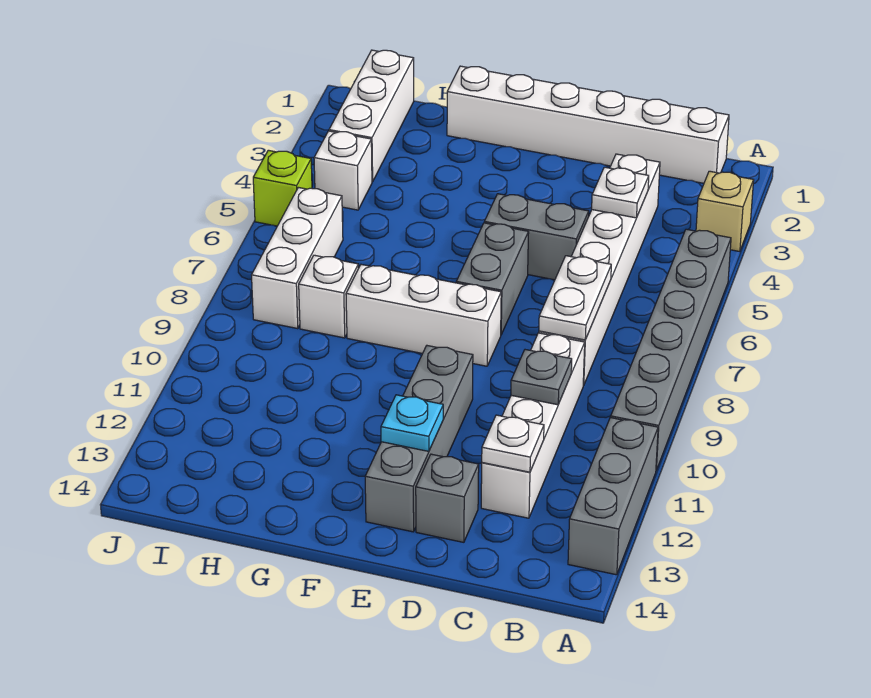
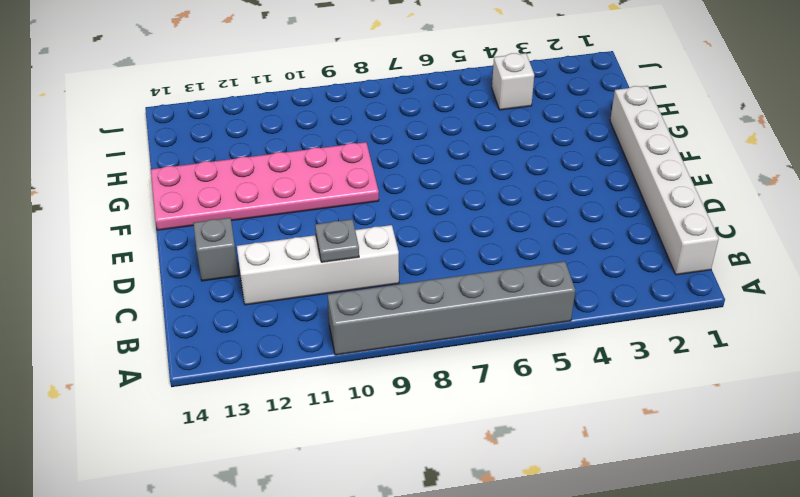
pink plate F9:G14 level 1 -> none
none -> tan brick A3 level 1
none -> grey brick A11:A13 level 1
none -> white brick C3:C8 level 1

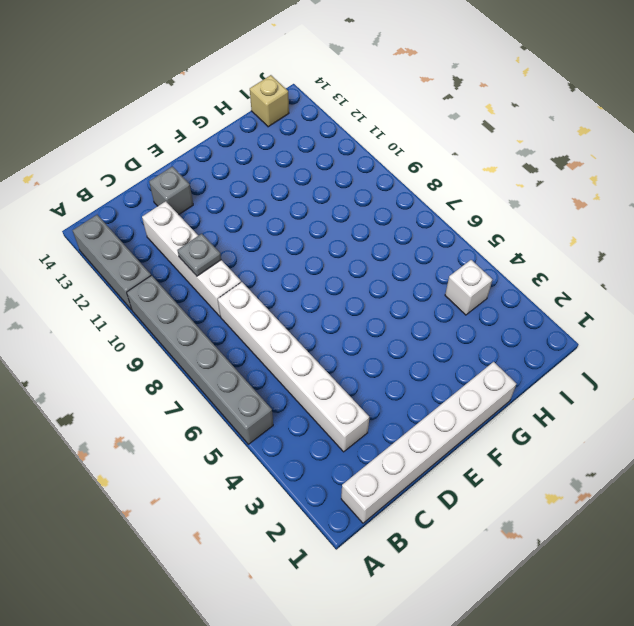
tan brick I14 level 1 -> tan brick A3 level 1
none -> grey brick D5:E5 level 1
none -> grey brick E6:E7 level 1
none -> white brick E8:G8 level 1

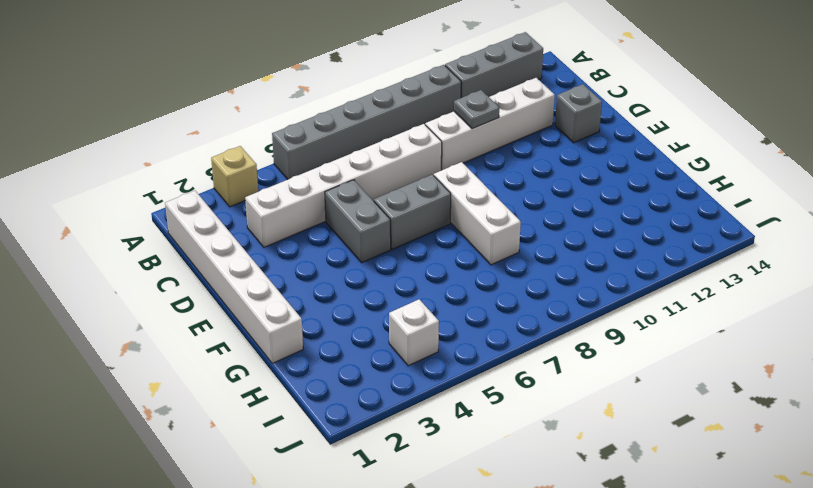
none -> grey brick E10:E13 level 1
none -> white brick H8 level 1
none -> white brick I1:I3 level 1

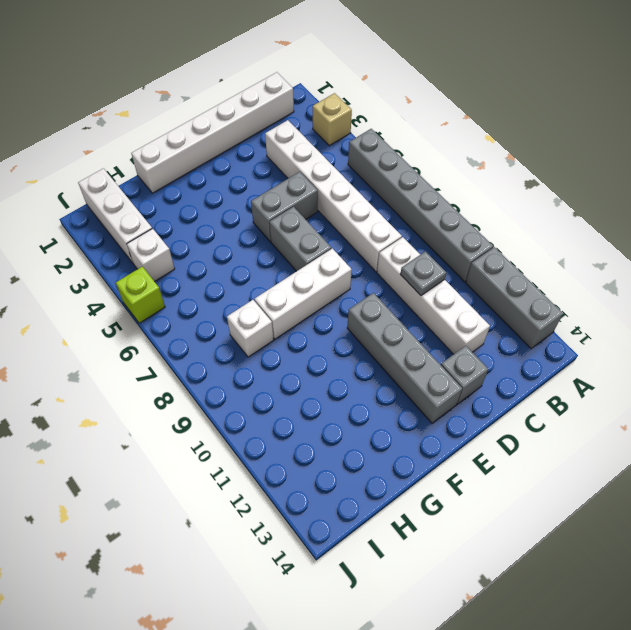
none -> white brick I6:I8 level 1
none -> white plate C4 level 2
none -> white plate C7:C8 level 2

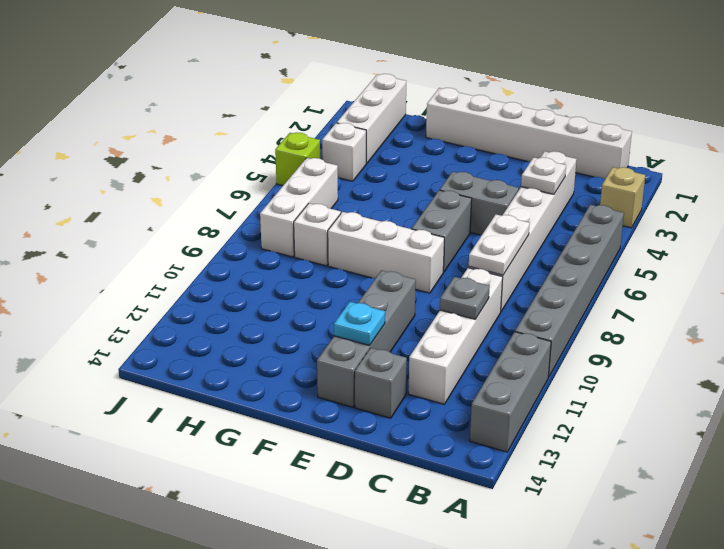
none -> white plate C12 level 2

